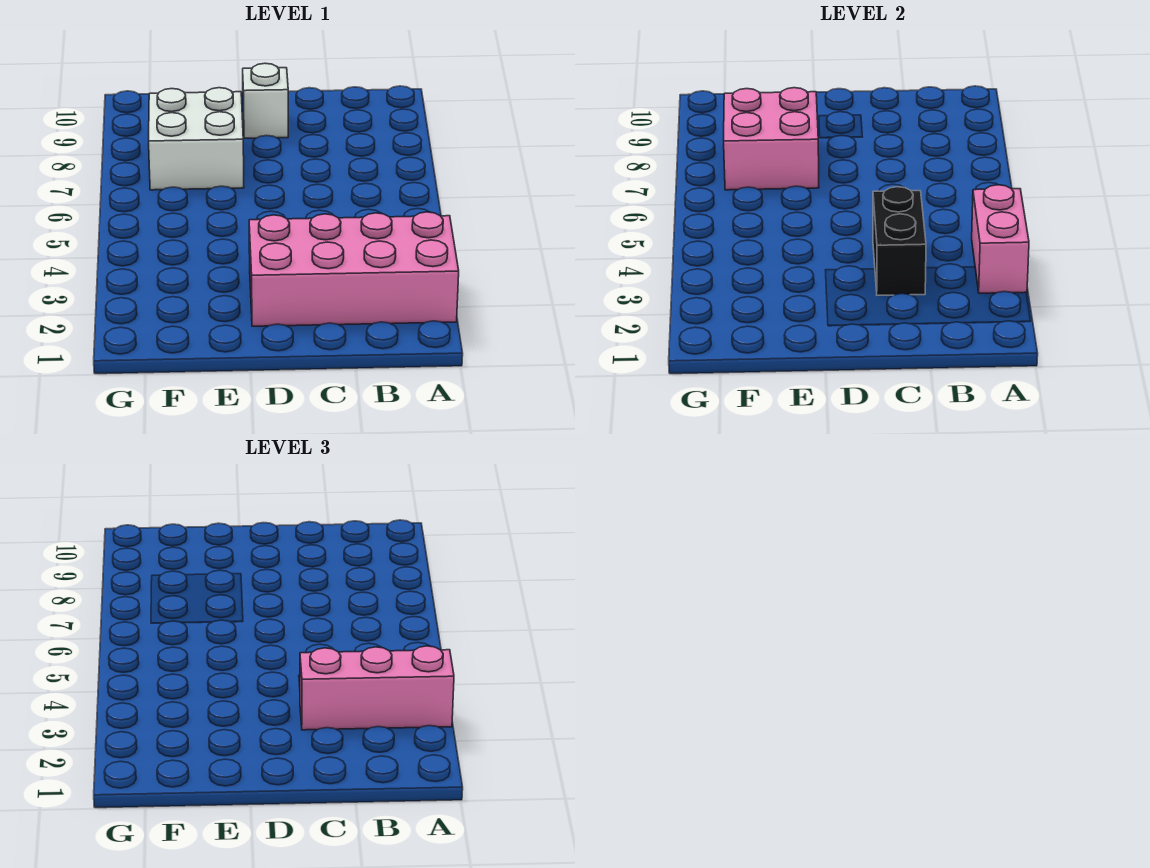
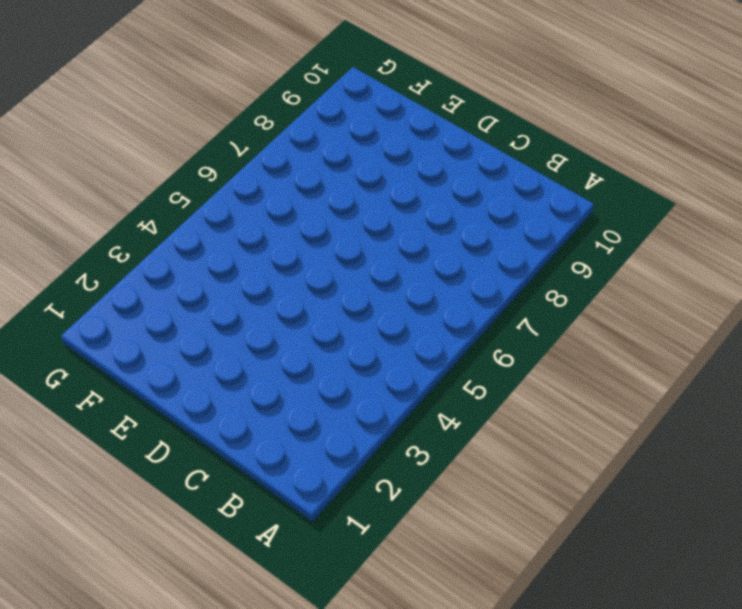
none -> pink brick A2:D3 level 1
none -> white brick D9 level 1

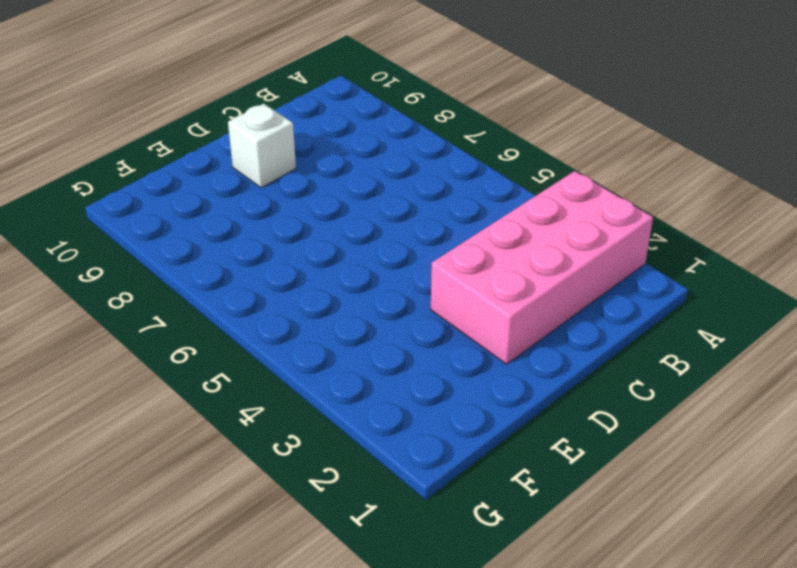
none -> white brick E7:F8 level 1
none -> pink brick A3:A4 level 2

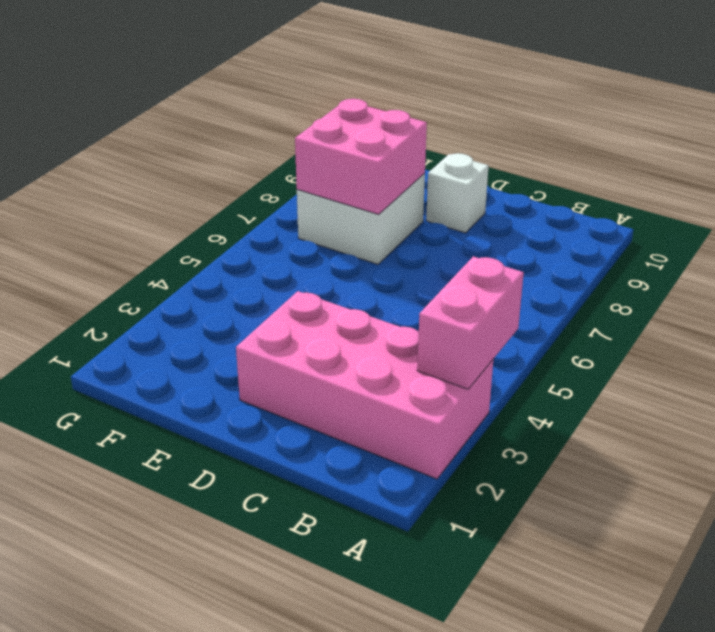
none -> black brick C3:C4 level 2
none -> pink brick A3:C3 level 3

